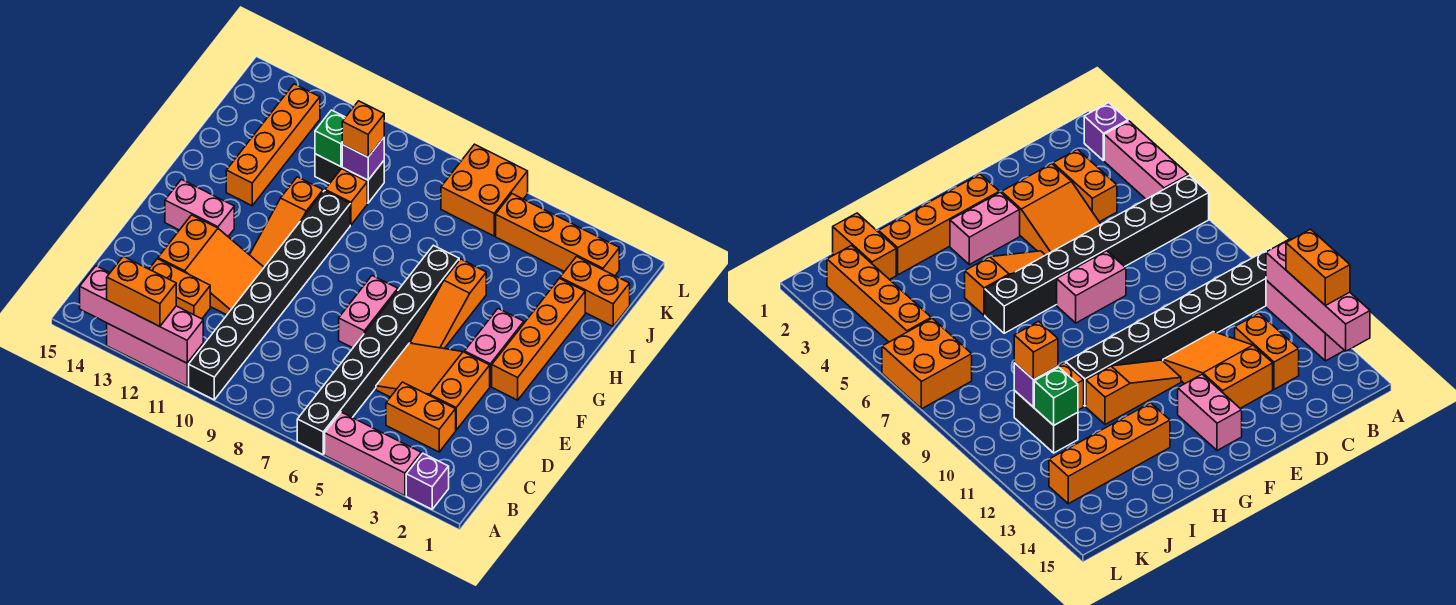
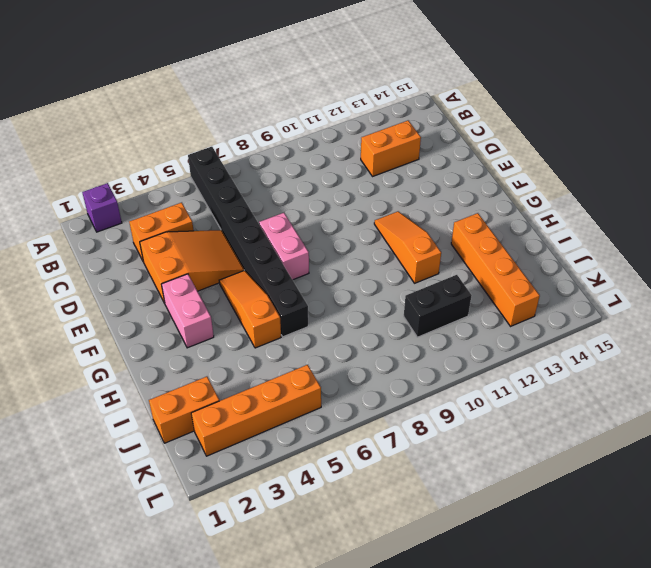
none -> pink brick A3:A5 level 1
none -> black brick A10:H10 level 1
none -> pink brick A11:A13 level 1

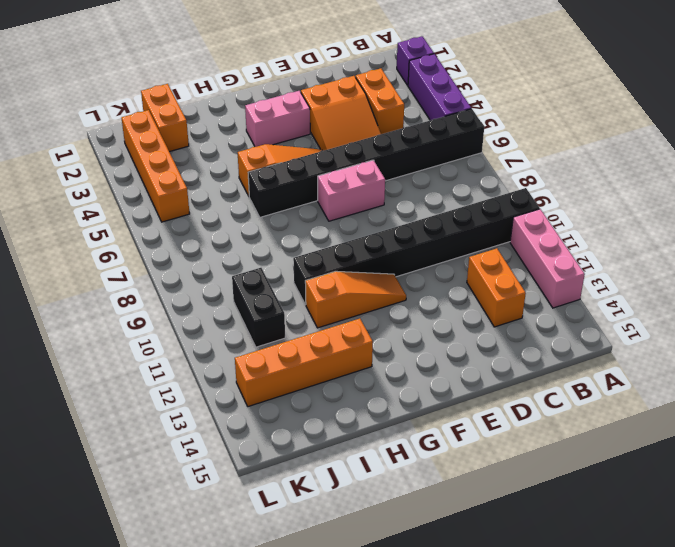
purple brick A3:A5 level 1 -> pink brick A3:A5 level 1
none -> orange slope D11:E13 level 1 top 13
none -> orange brick F2:I2 level 1
none -> pink brick F13:F14 level 1

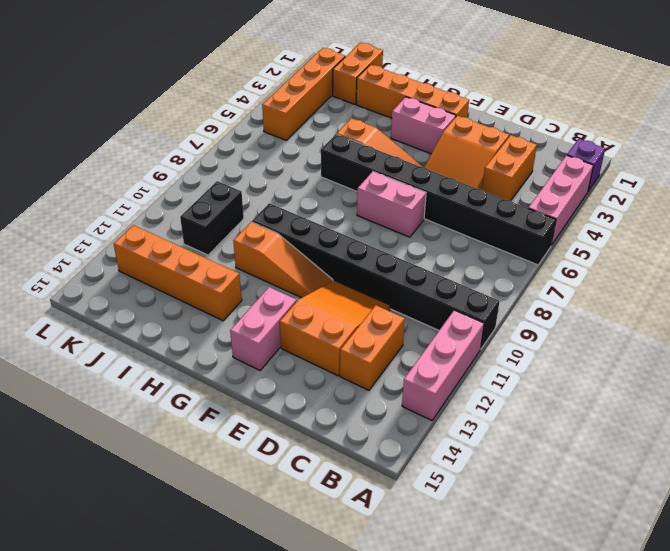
none -> orange brick I10 level 1
none -> orange brick K6:L7 level 1
none -> pink brick A11:A14 level 2

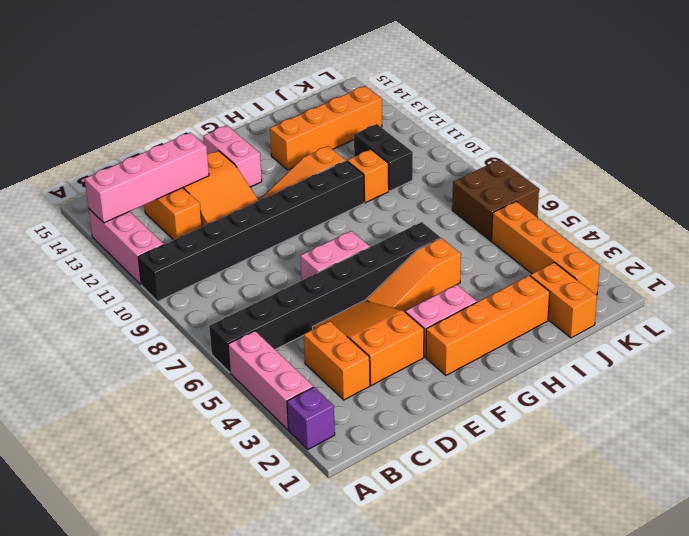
pink brick A13:D13 level 2 -> pink brick A11:A14 level 2
brown brick K6:L7 level 1 -> orange brick K6:L7 level 1
none -> purple brick J10 level 2
none -> green brick J11 level 2
none -> orange brick A12:A13 level 3

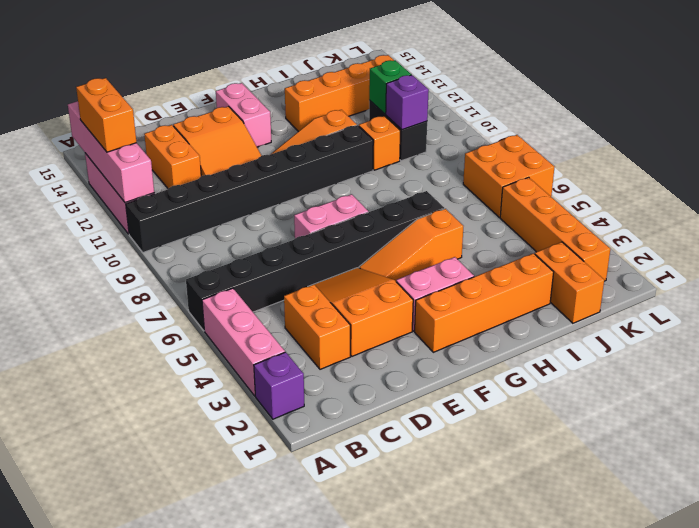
none -> orange brick J10 level 3

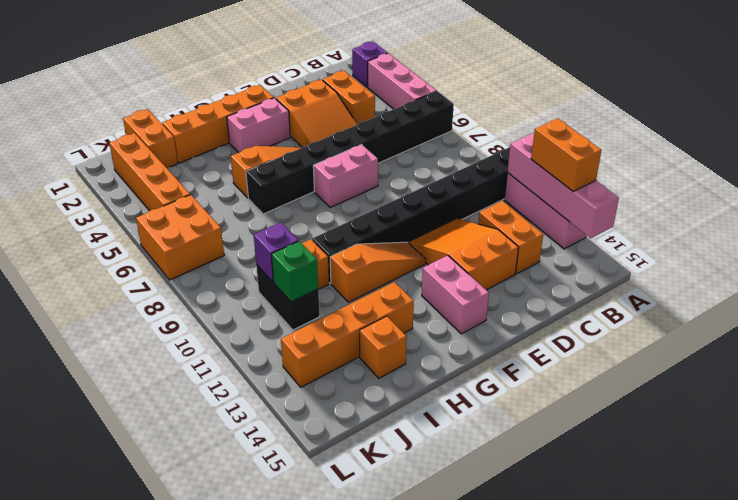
orange brick I14 level 1 -> orange brick J10 level 3

